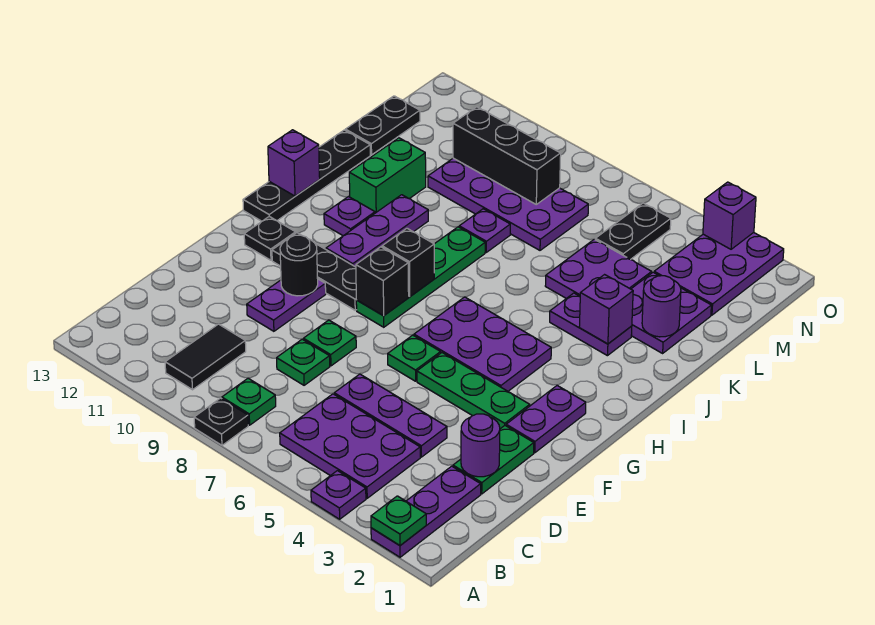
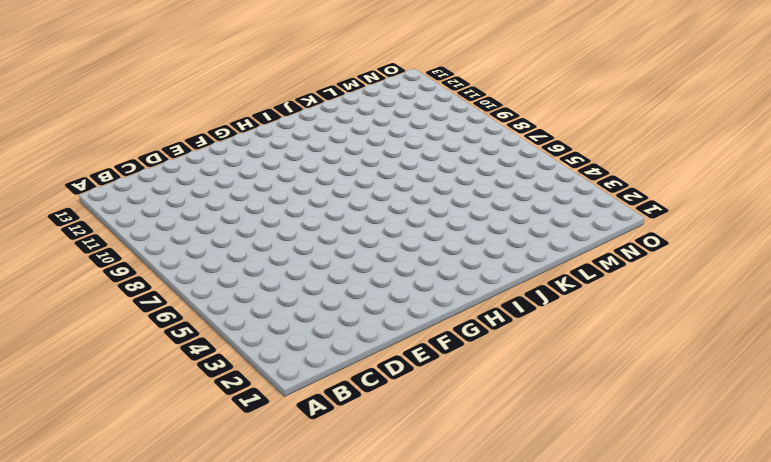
none -> purple plate A2:C2 level 1
none -> purple plate A4 level 1
none -> black plate A8 level 1
none -> purple plate B4:C6 level 1

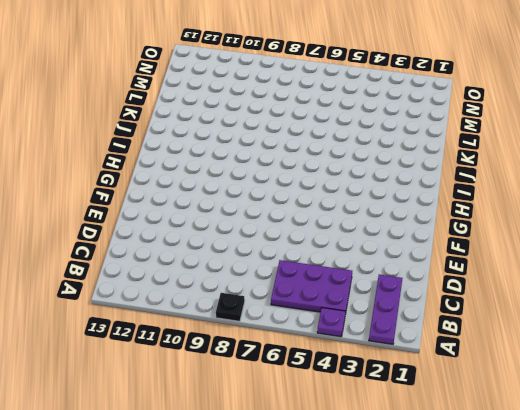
none -> green plate B8 level 1
none -> black tile B10:C10 level 1
none -> green plate D2:E2 level 1
none -> purple plate D4:D6 level 1

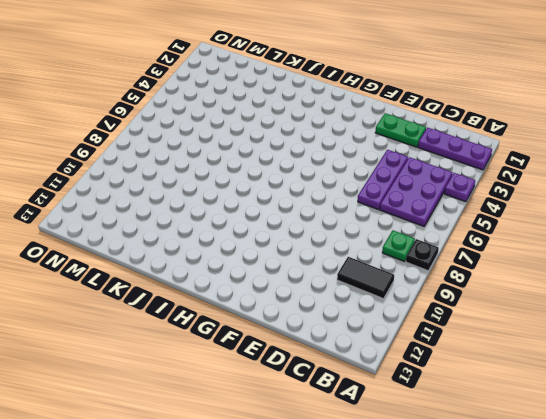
none -> green plate D8 level 1
none -> green plate E8 level 1
none -> purple plate E10:F10 level 1
none -> purple plate F2:G2 level 1

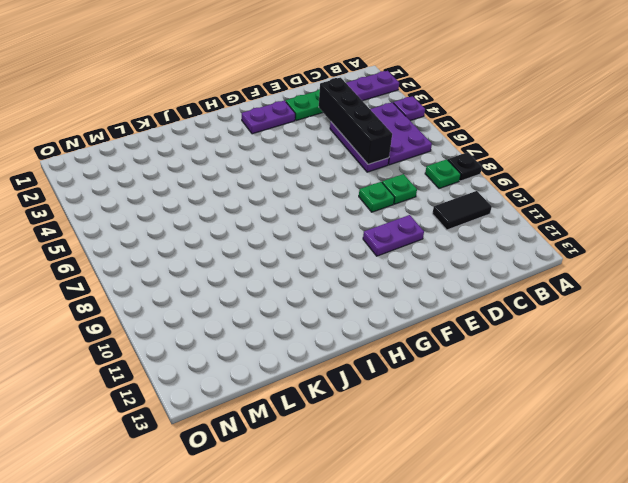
black brick D3:D6 level 2 -> none
none -> green plate F3:F5 level 1
none -> green plate F6 level 1
none -> purple plate G4:H6 level 1
none -> green plate G8:J8 level 1

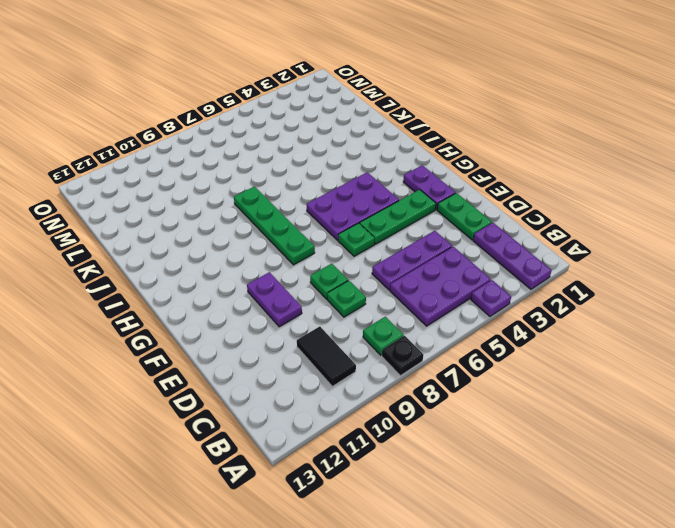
none -> black plate G9:G11 level 1
none -> black plate G12 level 1
none -> purple plate H10:J10 level 1
none -> black plate H13:K13 level 1

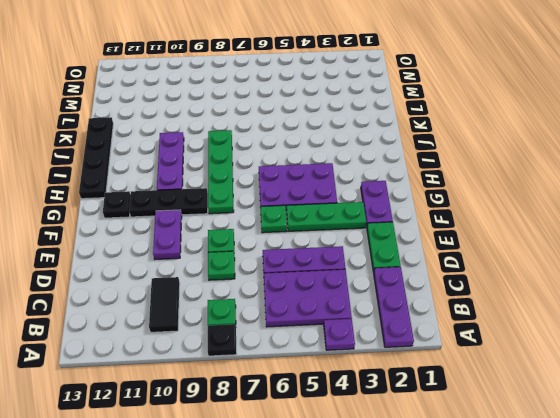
none -> purple plate I11 level 1
none -> purple plate J3:J4 level 1
none -> green brick J11:K11 level 1
none -> purple plate K2:L3 level 1

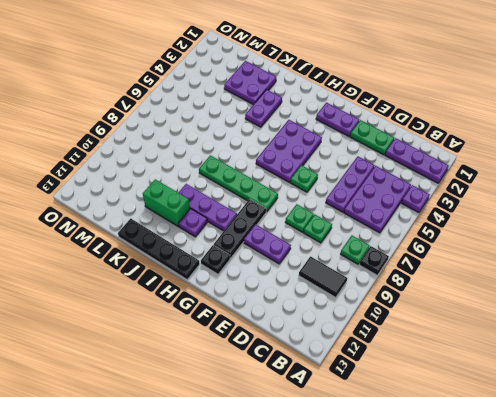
none -> green plate F3:F5 level 1
none -> purple plate K4:L5 level 1
none -> purple plate K8 level 1
none -> purple plate L7:M10 level 1

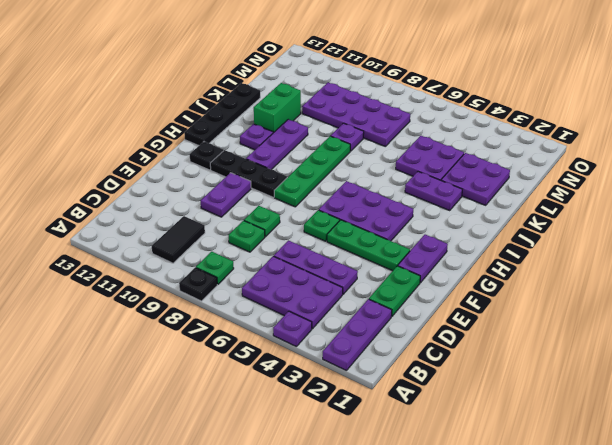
none -> black plate L13:M13 level 1
none -> purple plate M2:O3 level 1
none -> black plate M5:N5 level 1
none -> green plate A2 level 2

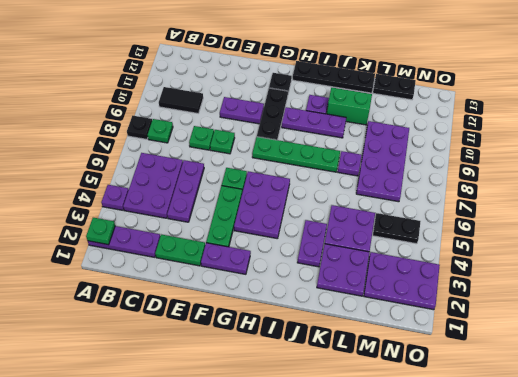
none -> purple round brick D2 level 2
none -> black round brick F10 level 2
none -> black brick G8 level 2
none -> black brick H8 level 2

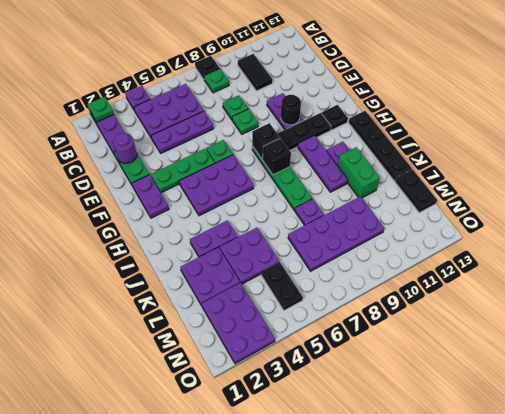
none -> purple brick I13 level 2
none -> purple brick J3 level 2
none -> purple round brick K2 level 2
none -> black brick M8:M10 level 2

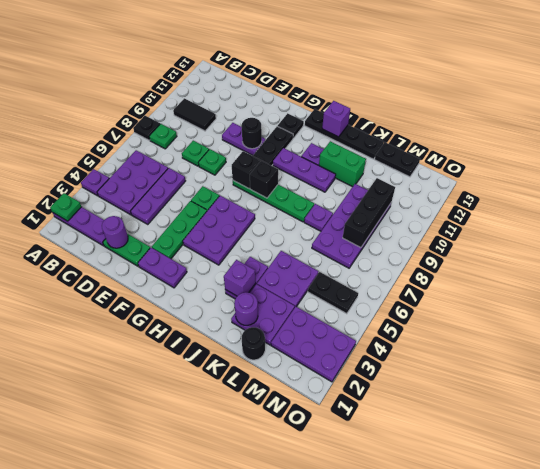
black round brick L1 level 1 -> none
none -> purple brick O3 level 2

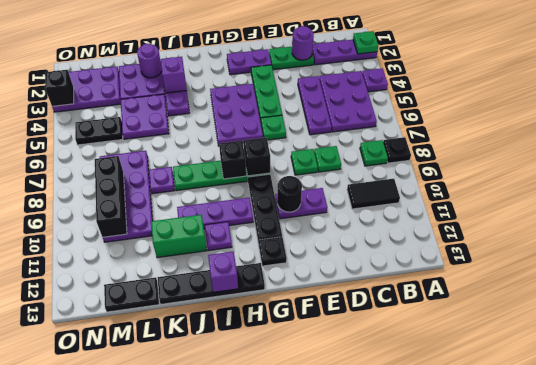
black brick O3 level 2 -> purple brick O3 level 2

